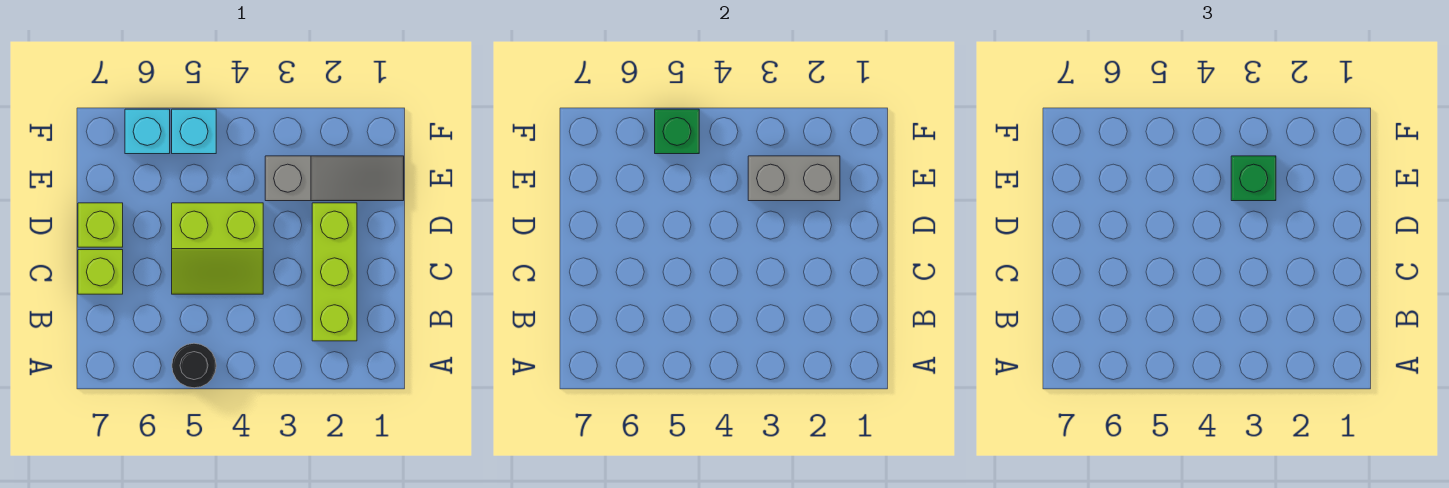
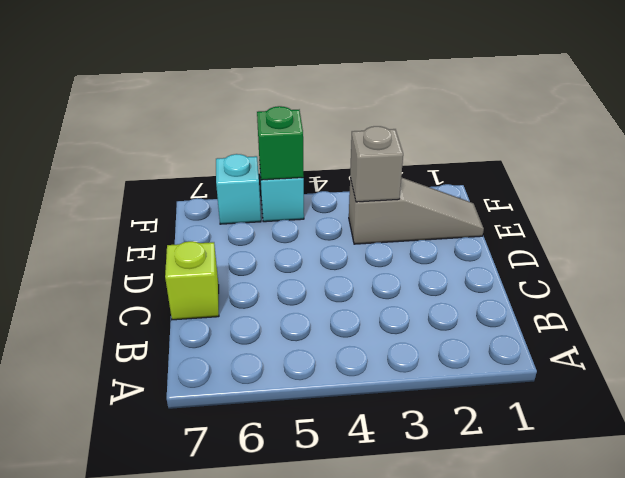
grey brick E3 level 2 -> grey brick E2:E3 level 2
none -> black round brick A5 level 1
none -> lime brick B2:D2 level 1

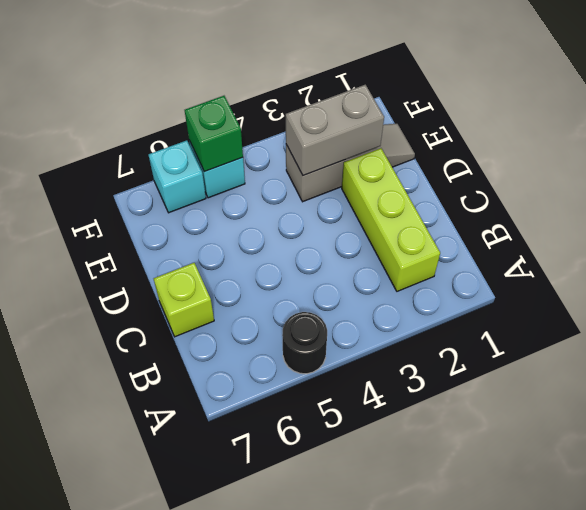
none -> lime slope C4:D5 level 1 top D
none -> lime brick D7 level 1

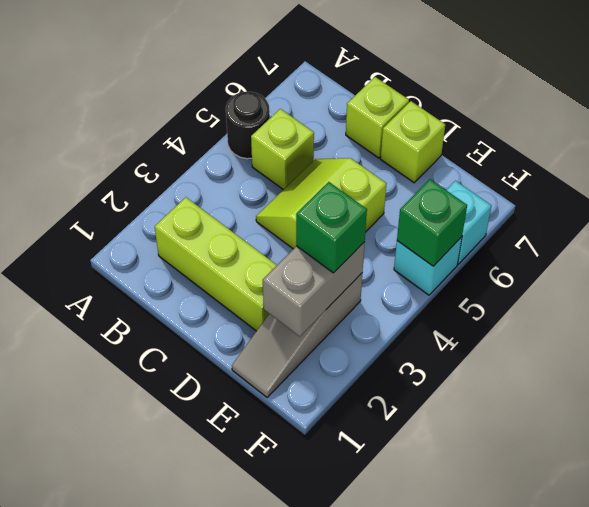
lime brick B5 level 1 -> none

